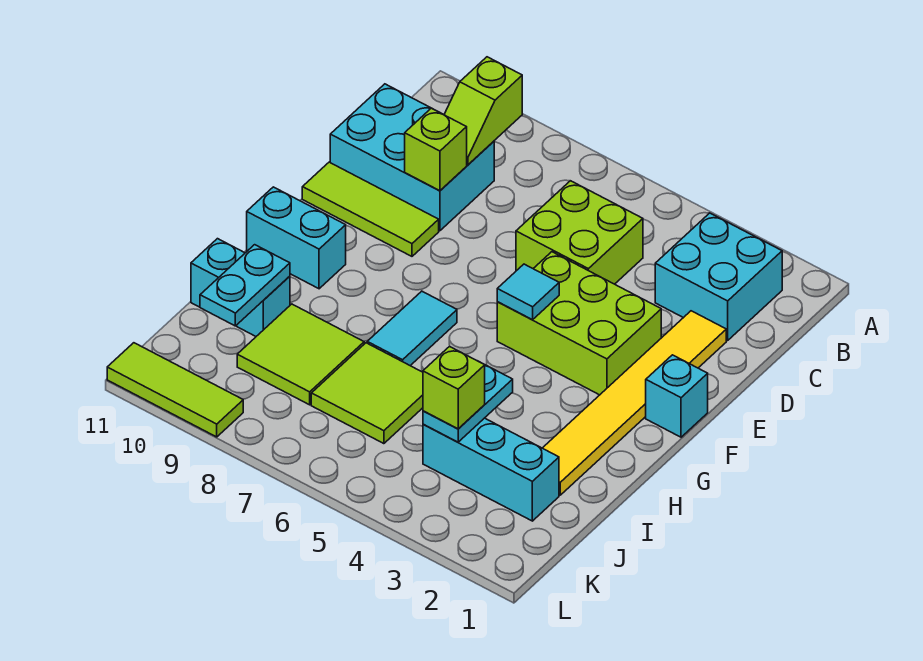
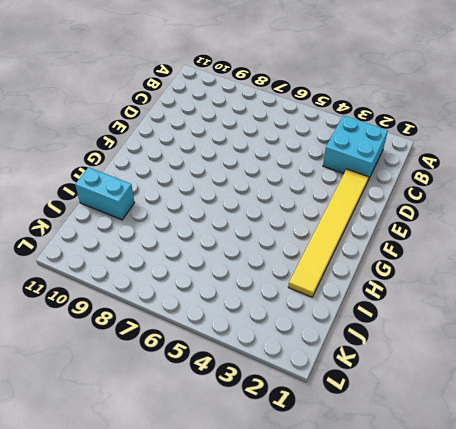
none -> lime brick C5:D6 level 1
none -> cyan brick C9:D11 level 1
none -> lime brick E3:F5 level 1

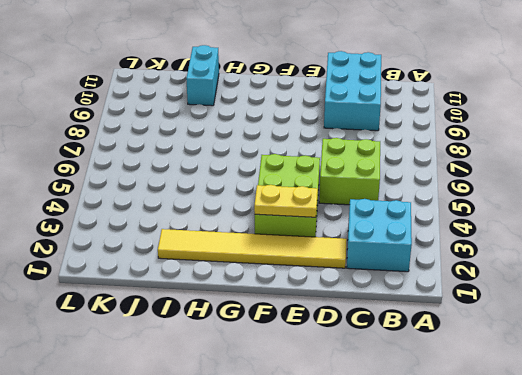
yellow plate E3:F3 level 2 -> none
none -> lime tile E9:E11 level 1
none -> cyan brick F1 level 1
none -> cyan tile G7:H7 level 1

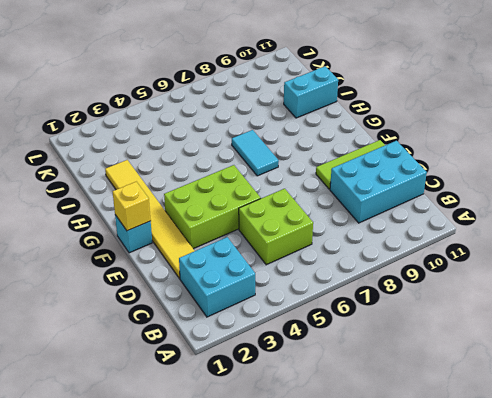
yellow brick F1 level 2 -> none
none -> cyan brick G10:G11 level 1
none -> lime tile I6:J7 level 1
none -> lime tile I8:J9 level 1

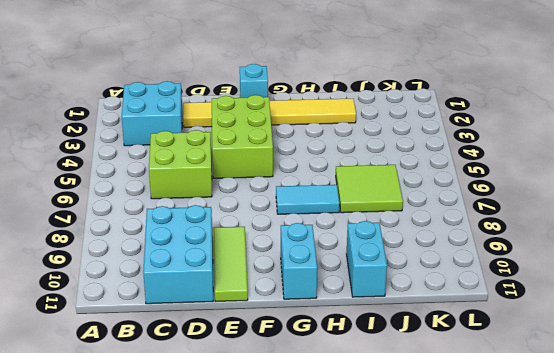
none -> lime tile I8:J9 level 1
none -> cyan brick J2:J4 level 1
none -> lime tile L9:L11 level 1

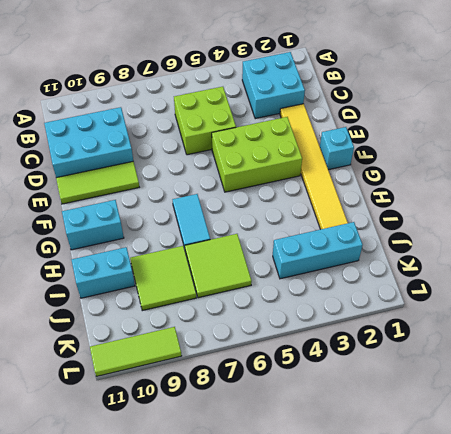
none -> lime slope B9:C9 level 2 top B
none -> lime brick D9 level 2
none -> cyan tile F5 level 2

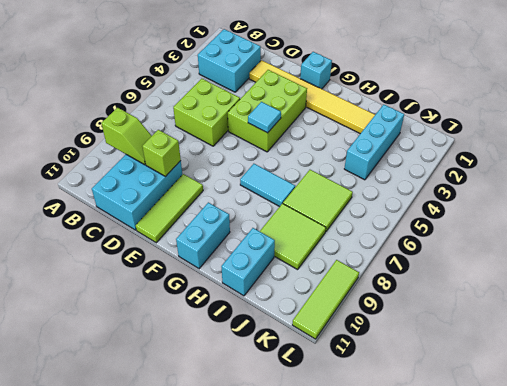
none -> cyan plate I4:J4 level 2
none -> cyan plate I10:J10 level 2
none -> lime brick J4 level 3

